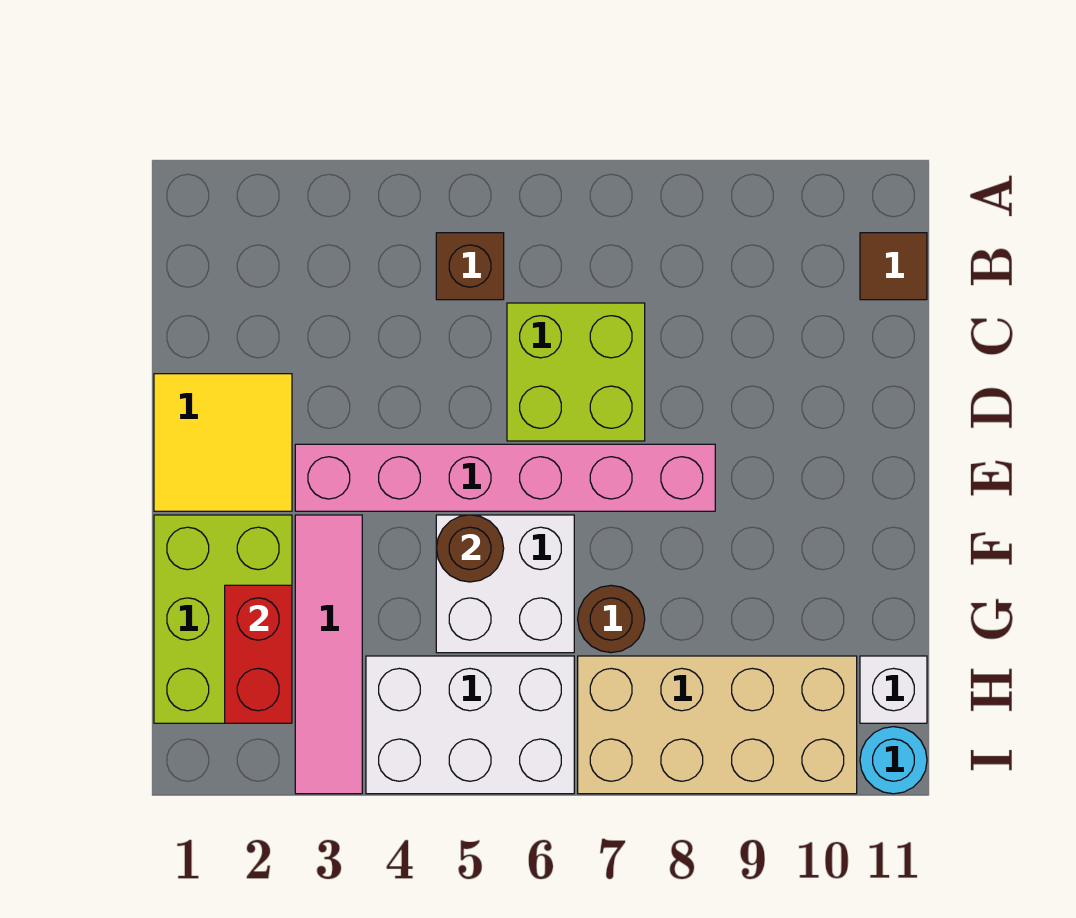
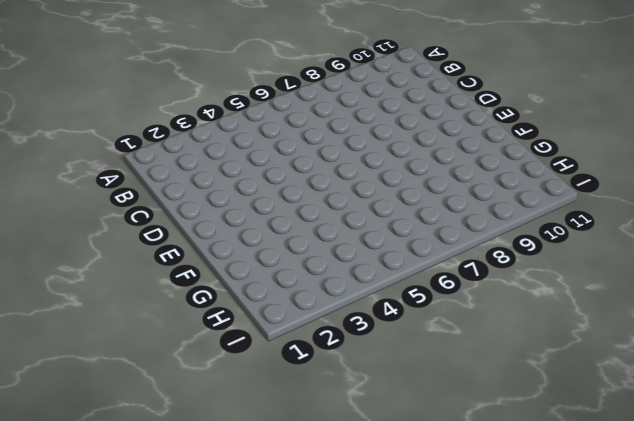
none -> brown brick B5 level 1
none -> brown tile B11 level 1
none -> lime brick C6:D7 level 1

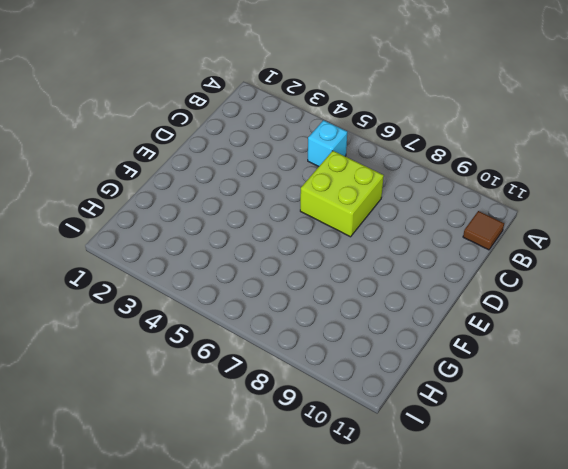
cyan brick B5 level 1 -> brown brick B5 level 1
none -> yellow tile D1:E2 level 1
none -> pink brick E3:E8 level 1
none -> lime brick F1:H2 level 1

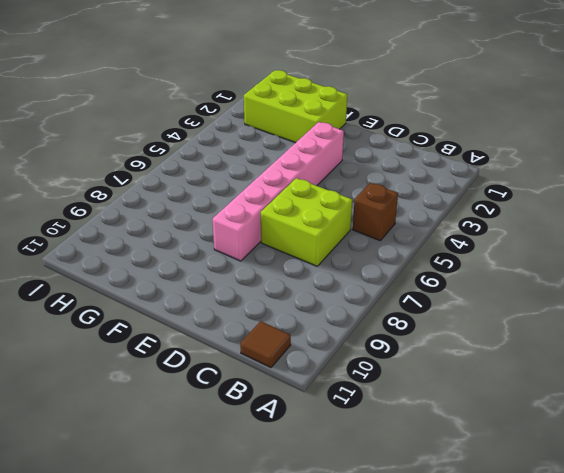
none -> yellow tile D1:E2 level 1
none -> pink tile F3:I3 level 1
none -> white brick F5:G6 level 1

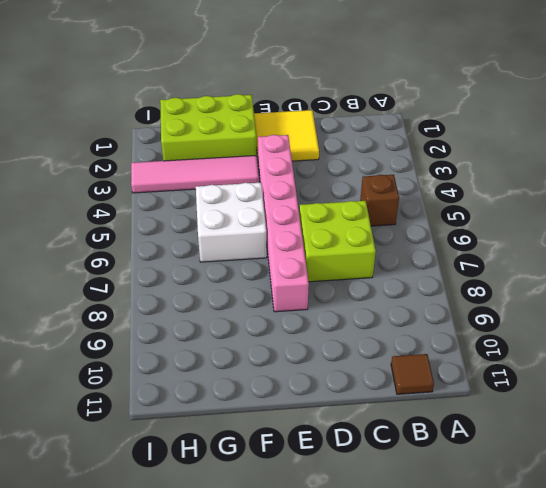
none -> brown round brick G7 level 1
none -> white brick H4:I6 level 1
none -> tan brick H7:I10 level 1

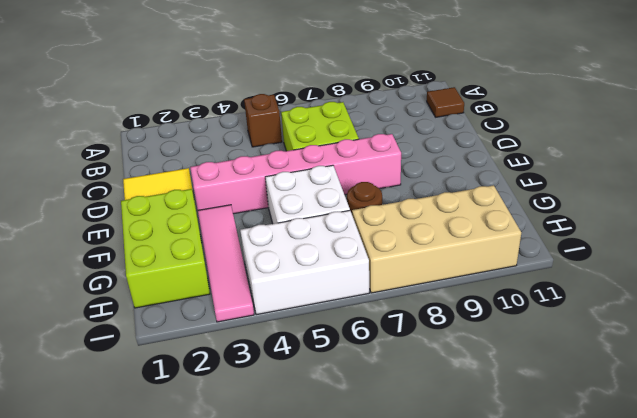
none -> white brick H11 level 1
none -> cyan round brick I11 level 1
none -> brown round brick F5 level 2

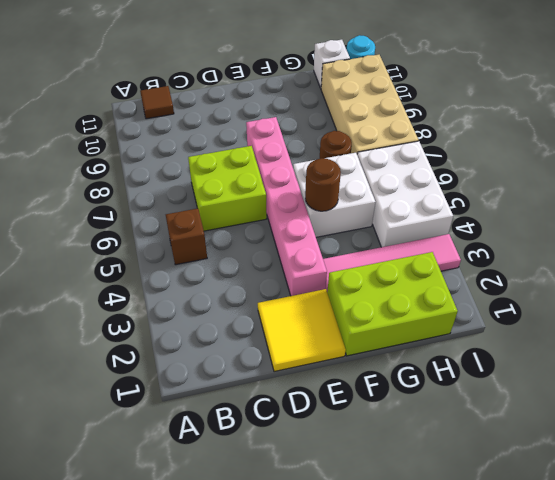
none -> red brick G2:H2 level 2

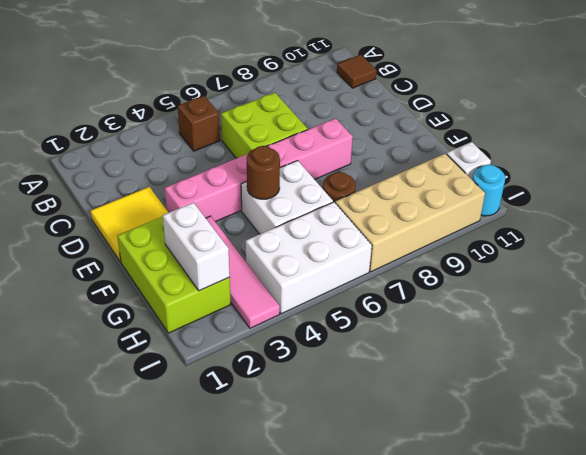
white brick G2:H2 level 2 -> red brick G2:H2 level 2

